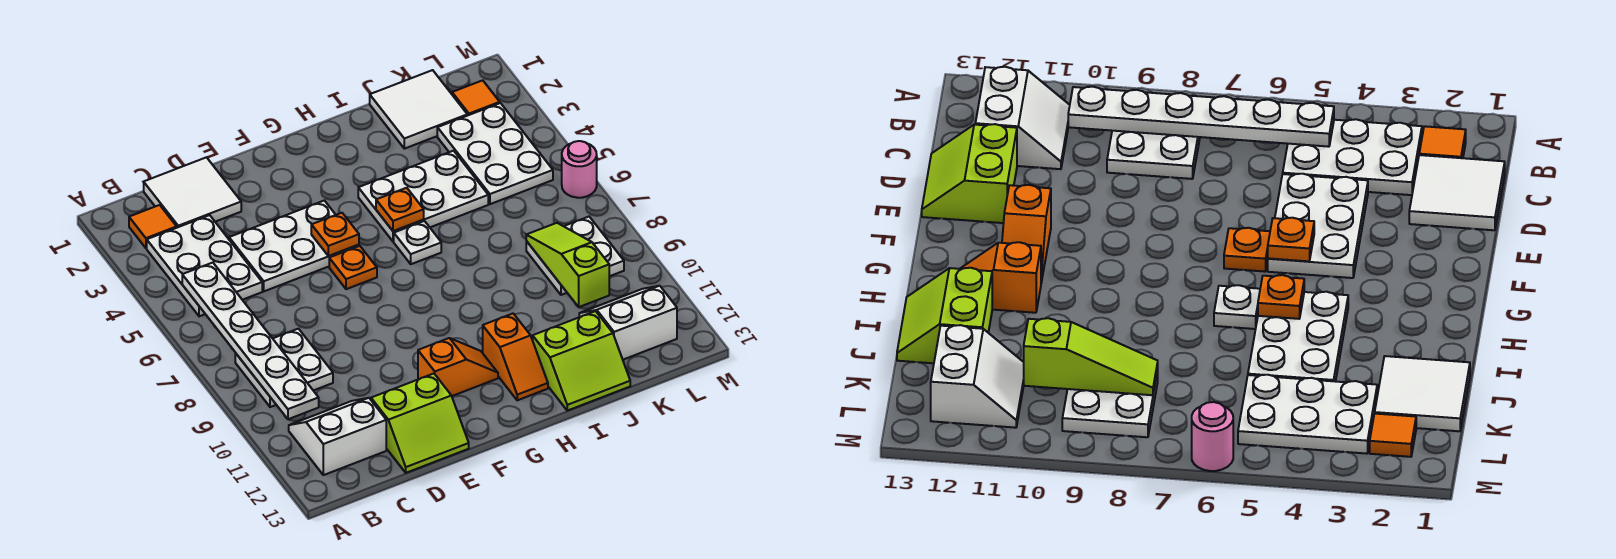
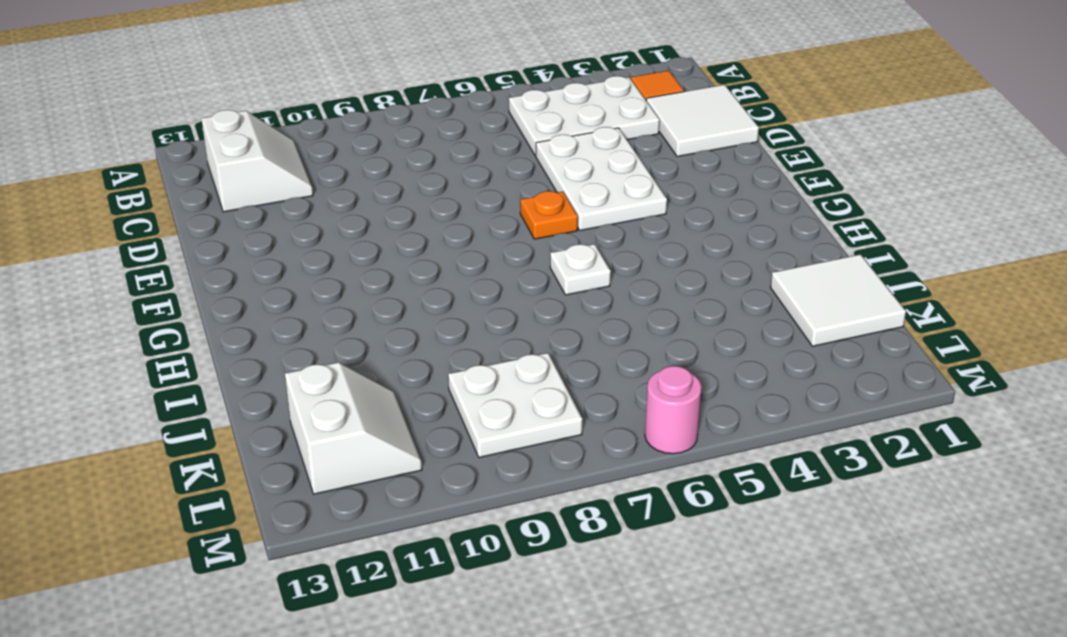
none -> white plate B8:C9 level 1
none -> lime slope D12:E13 level 1 top 12
none -> orange slope F11:G11 level 1 top F

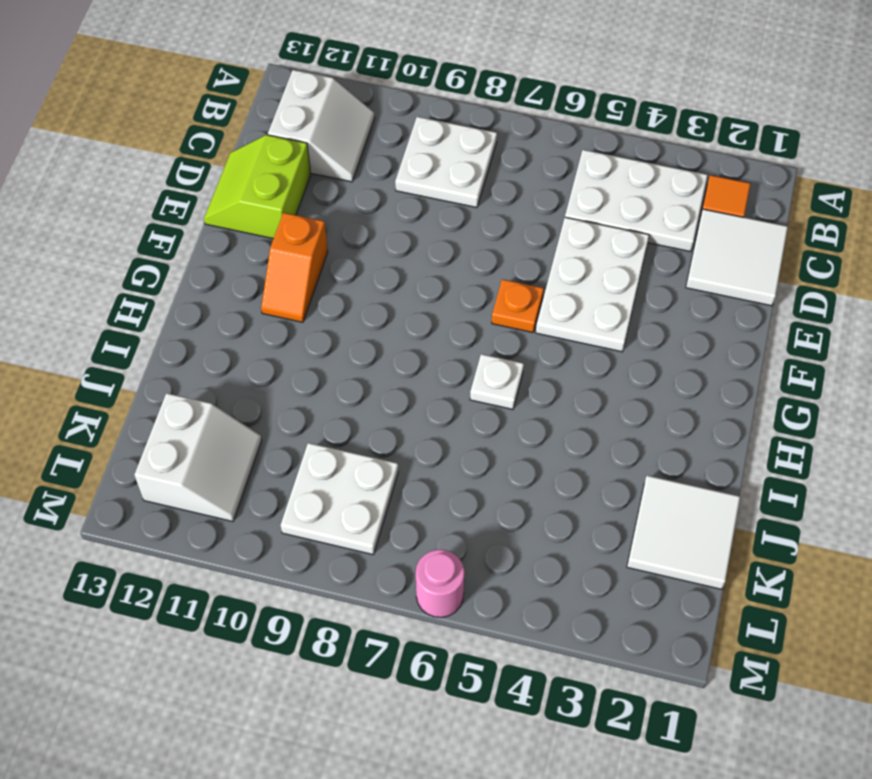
none -> white plate H4:J5 level 1
none -> orange slope H11:H12 level 1 top 11
none -> lime slope I12:J13 level 1 top 12

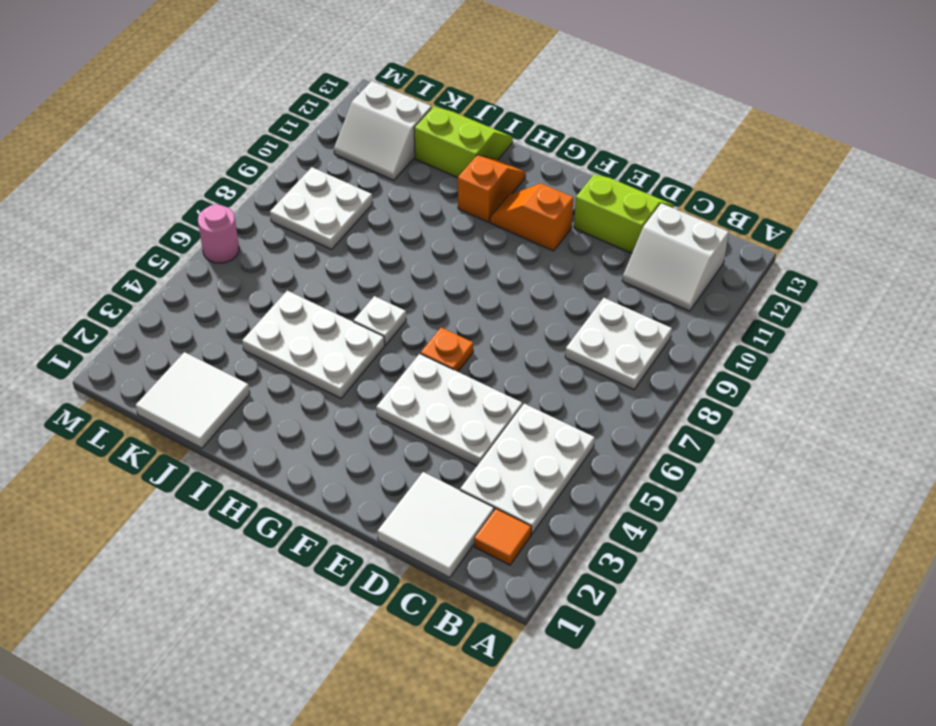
none -> white plate K3:L5 level 1
none -> orange tile L2 level 1
none -> white plate B5:B10 level 2

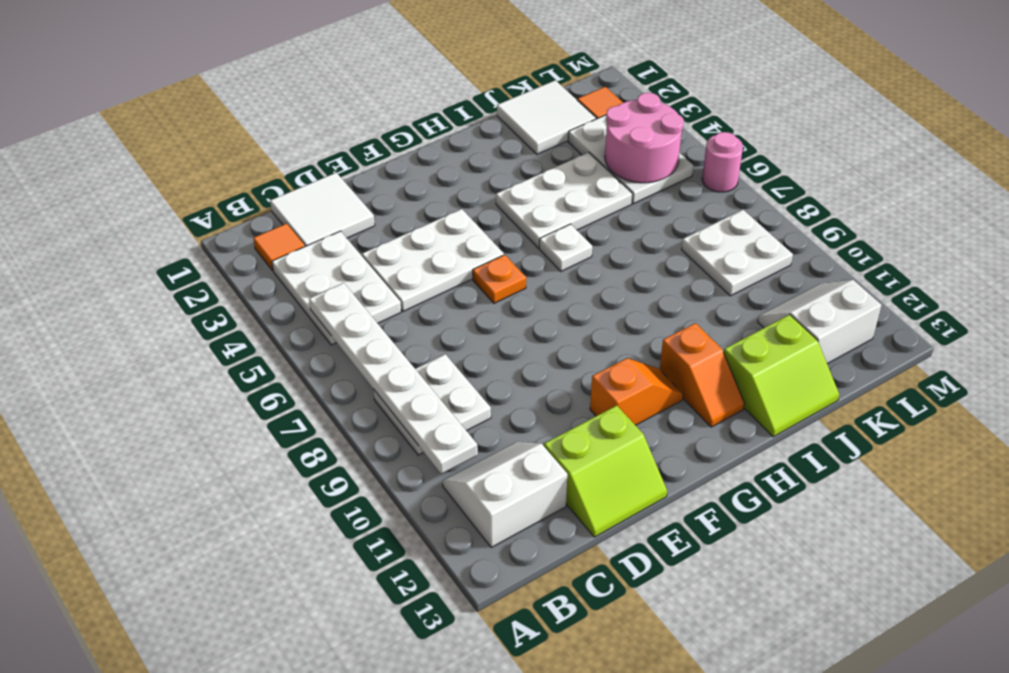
pink round brick K4:L5 level 2 -> none
none -> orange plate F5 level 2
none -> orange plate H5 level 2
none -> lime slope K8:K10 level 2 top 10

